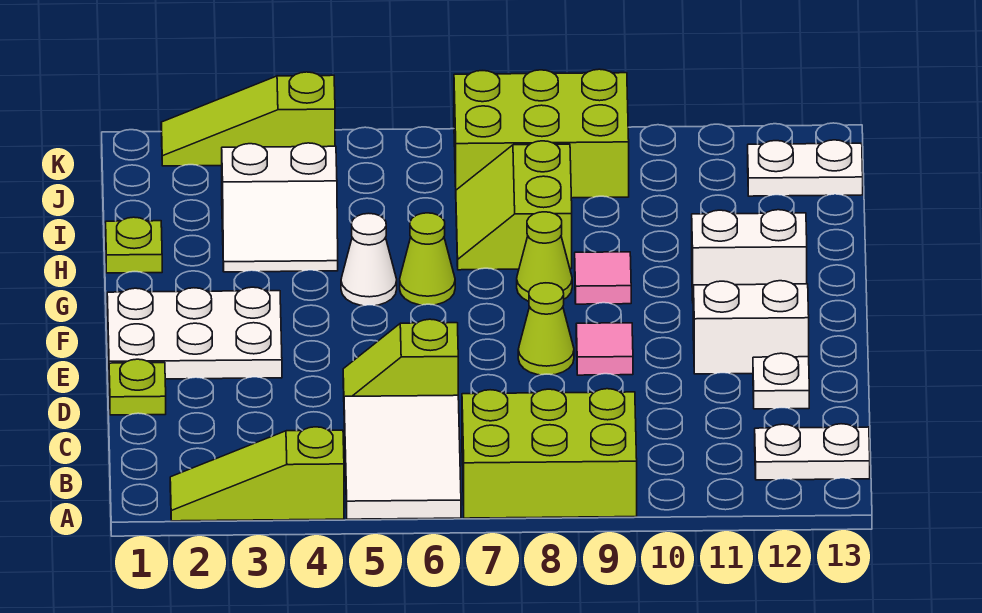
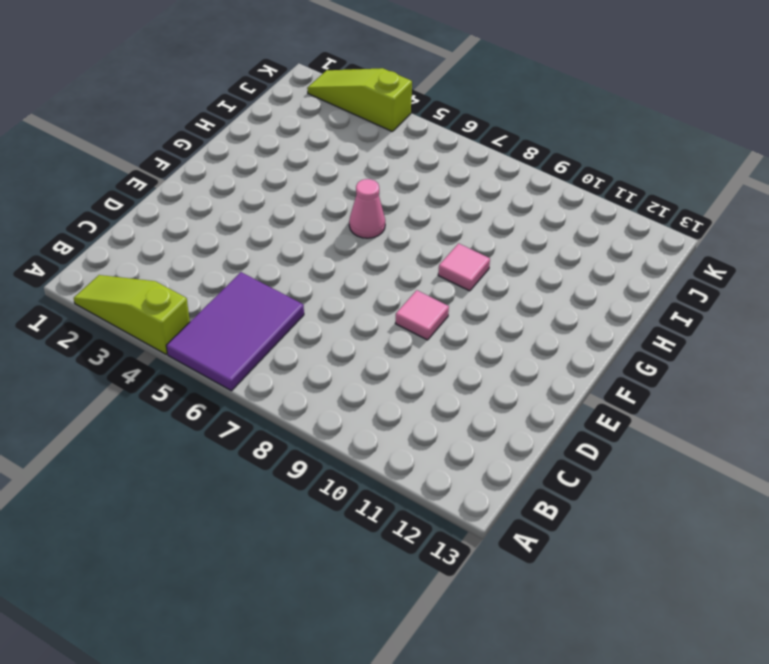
purple tile A5:C6 level 1 -> white tile A5:C6 level 1
pink cone G6 level 1 -> lime cone G6 level 1
none -> lime brick A7:B9 level 1
none -> white plate B12:B13 level 1
none -> lime plate D1 level 1

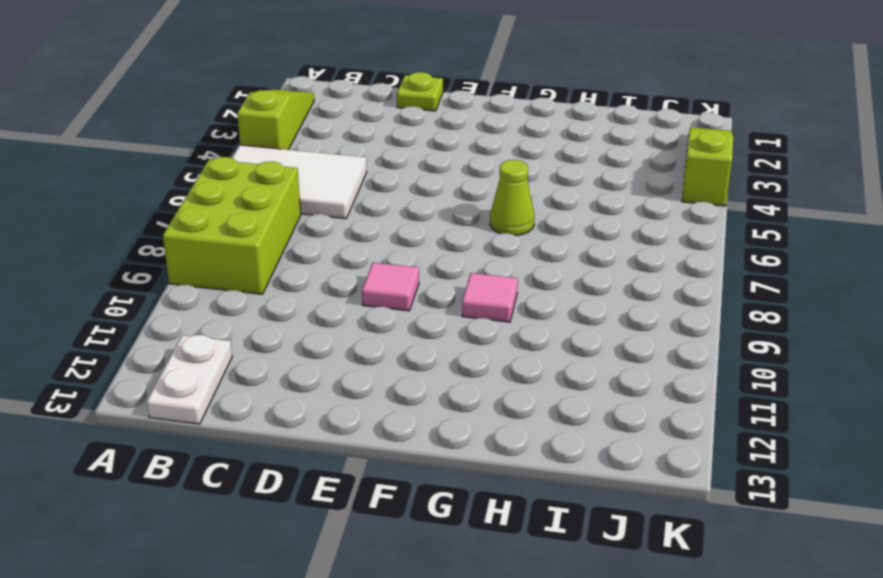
none -> lime slope D5:D6 level 1 top 6
none -> white plate D12 level 1
none -> white plate E1:F3 level 1

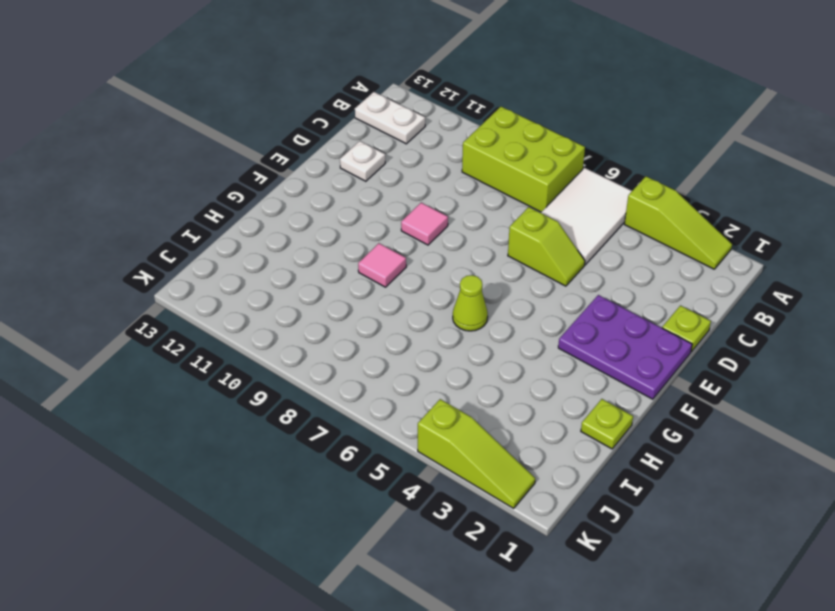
purple plate E1:F3 level 1 -> white plate E1:F3 level 1
none -> lime cone E8 level 1
none -> white brick E11:E12 level 1
none -> white cone G5 level 1

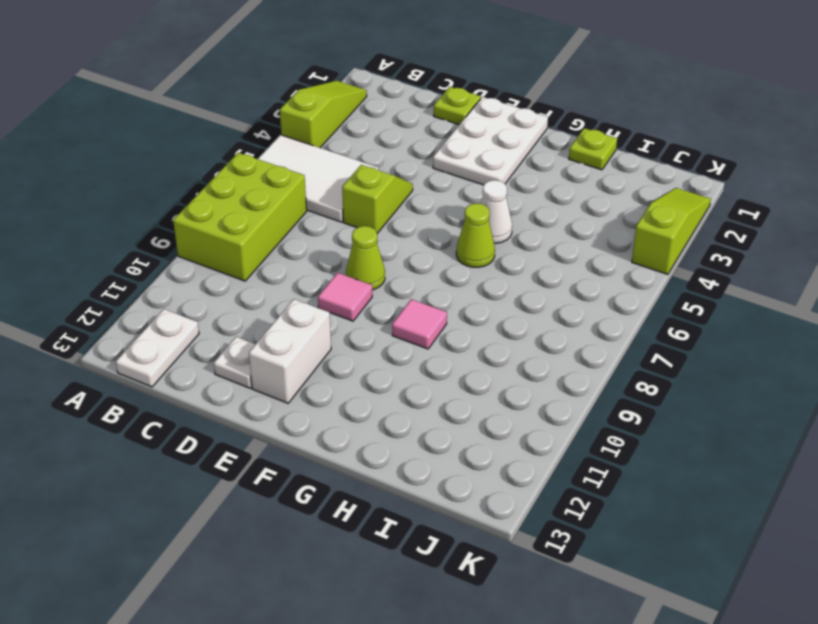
none -> lime cone G8 level 1
none -> white brick G11:G12 level 1
none -> white slope H3:I4 level 1 top I

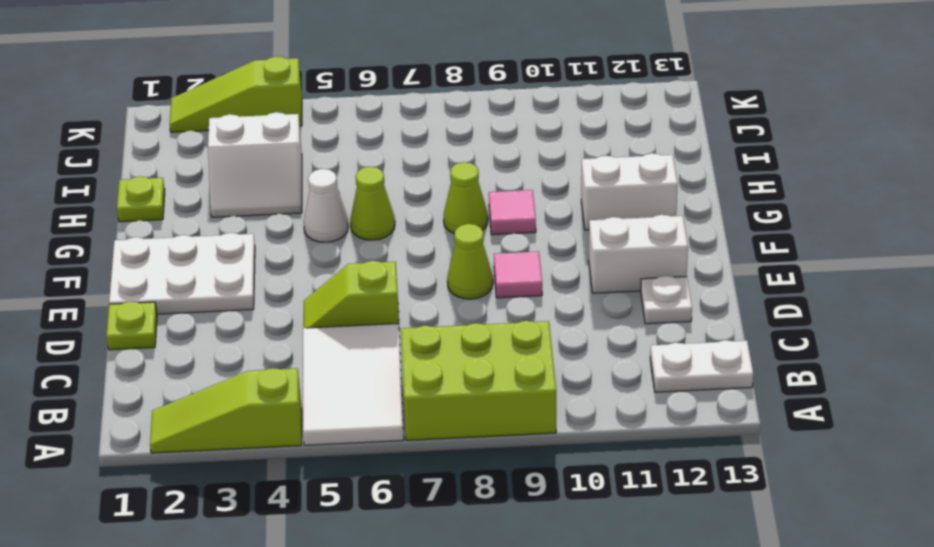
none -> lime slope H7:I8 level 1 top 8
none -> lime brick J7:K9 level 1
none -> white plate J12:J13 level 1

